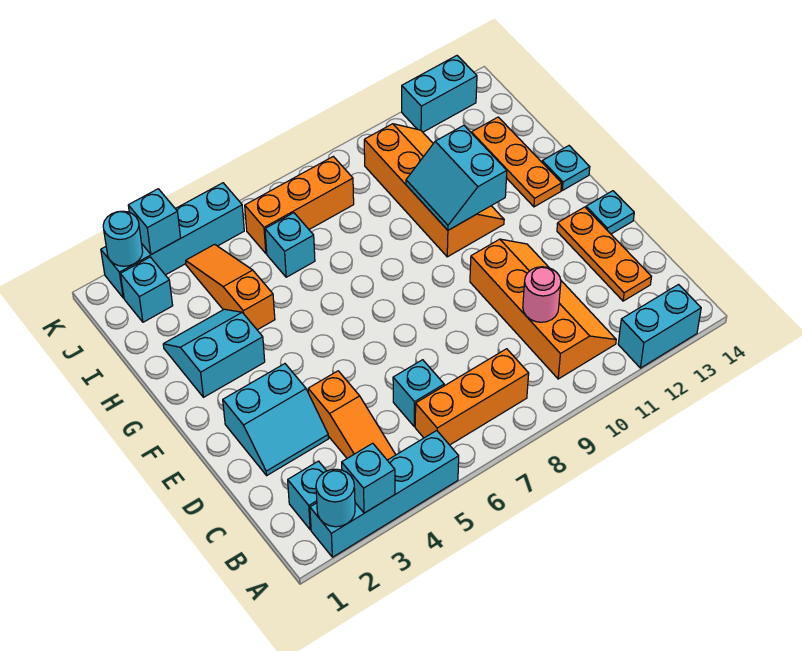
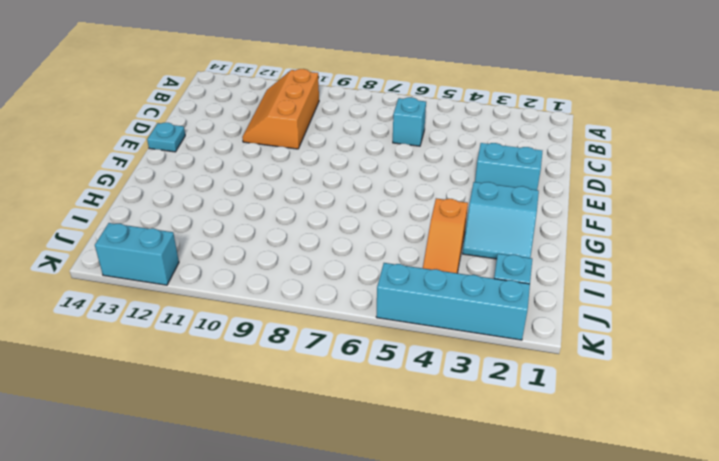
orange slope B10:D11 level 1 top 10 -> orange slope B10:E11 level 1 top 10
none -> cyan brick A2:A5 level 1
none -> cyan brick A12:A13 level 1
none -> cyan brick B2 level 1

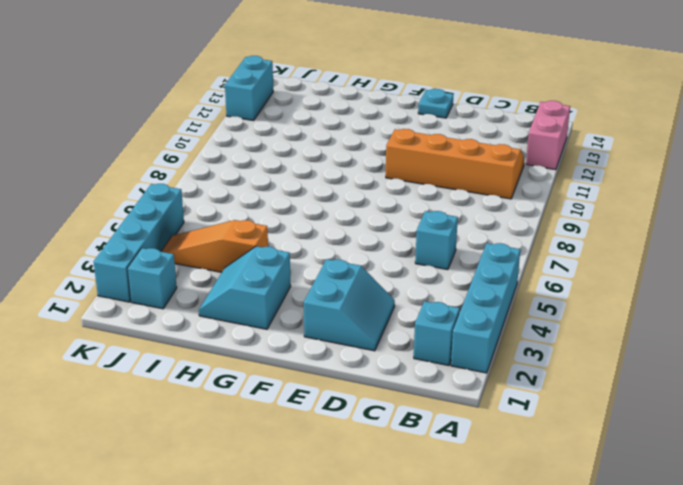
pink brick A12:A13 level 1 -> cyan brick A12:A13 level 1
none -> orange slope B4:D4 level 1 top D
none -> orange brick B6:B8 level 1
none -> orange plate C13:E13 level 1

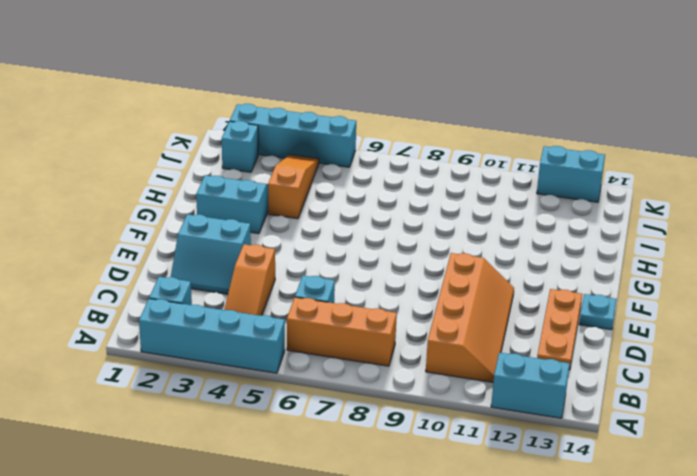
none -> orange slope G10:J11 level 1 top 10
none -> orange plate G13:I13 level 1
none -> cyan plate G14 level 1

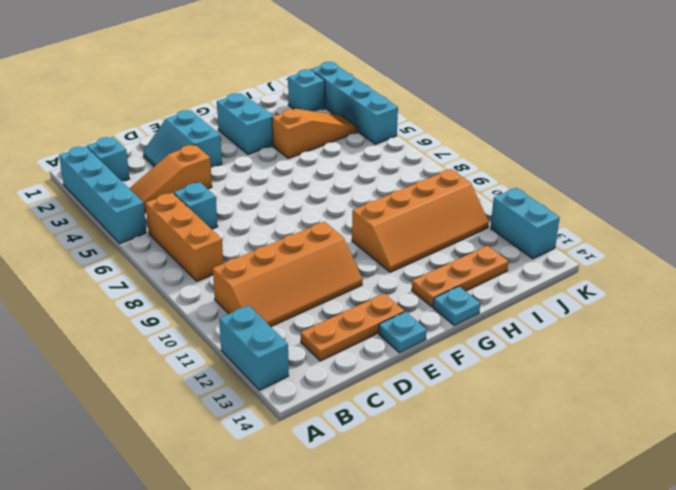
none -> cyan brick I6 level 1
none -> orange brick J6:J8 level 1
none -> cyan round brick A2 level 2

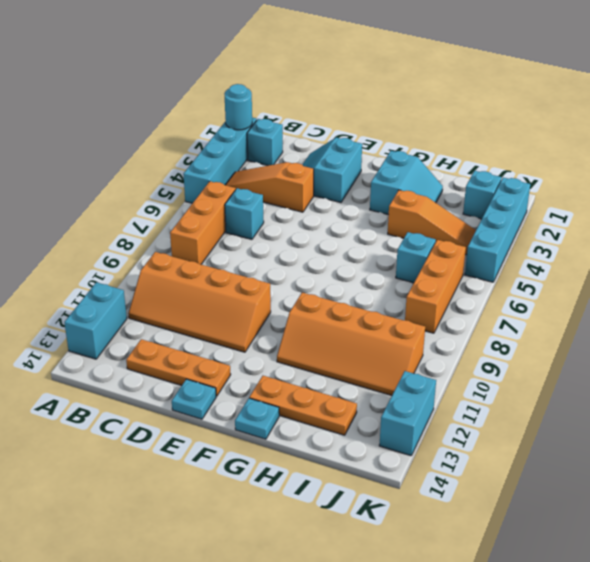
none -> cyan brick A3 level 2
none -> pink round brick C10 level 2
none -> cyan slope G10:H11 level 2 top 11

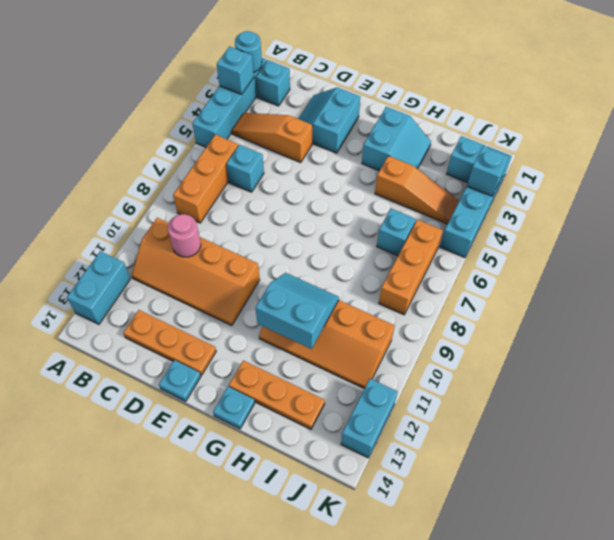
none -> cyan round brick K2 level 2

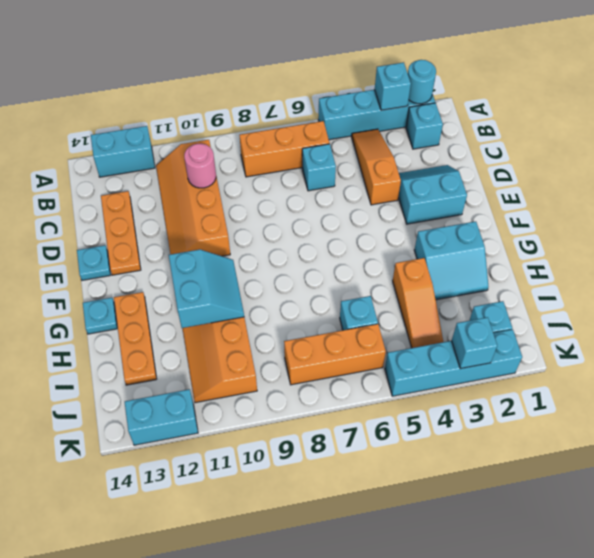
none -> cyan round brick K2 level 2

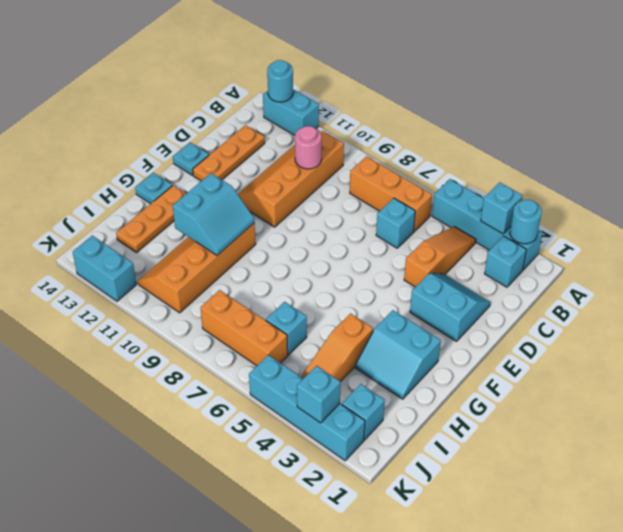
cyan round brick A13 level 2 -> cyan round brick K2 level 2

